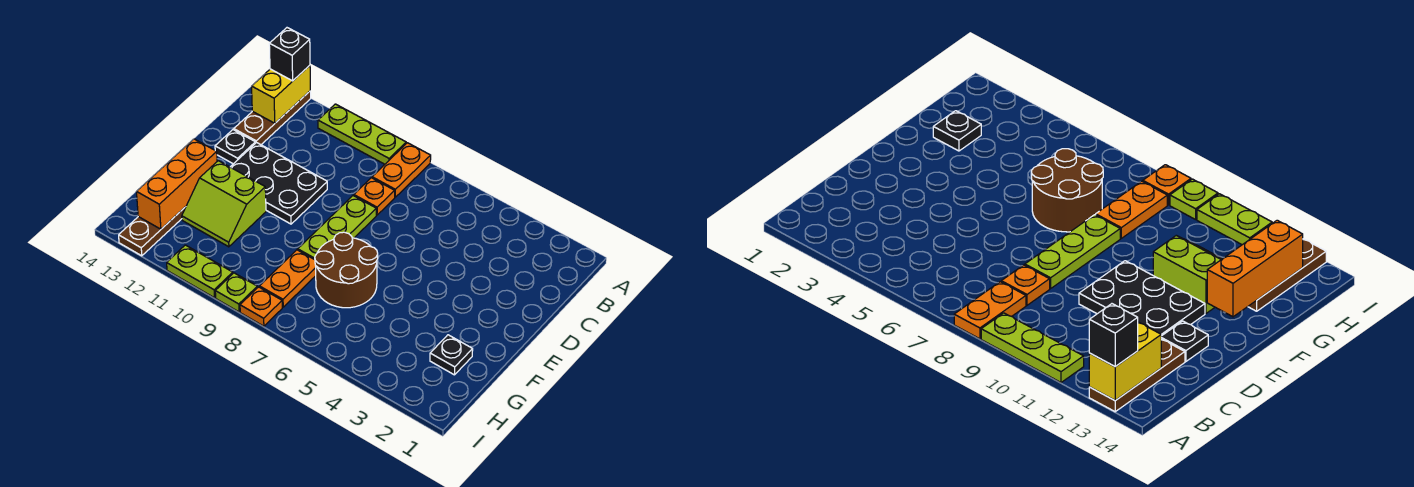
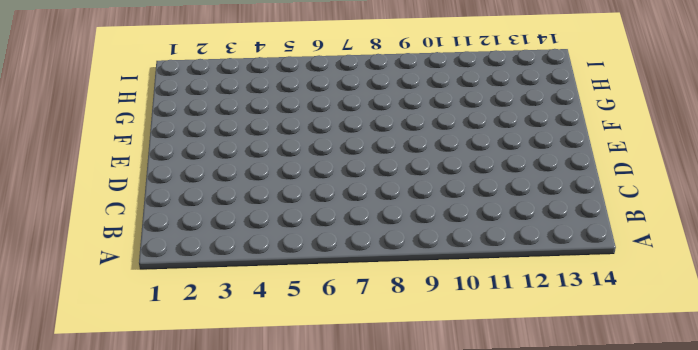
none -> orange plate A8:B8 level 1
none -> lime plate A9:A11 level 1
none -> brown plate A13:C13 level 1

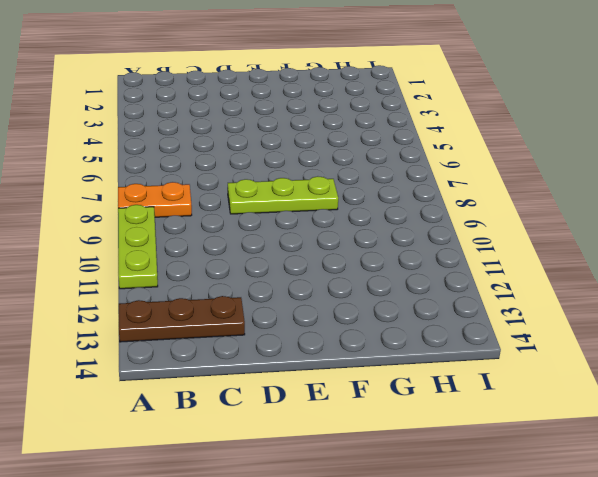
none -> orange plate C8 level 1
none -> black plate D10:E12 level 1
none -> black plate D13 level 1

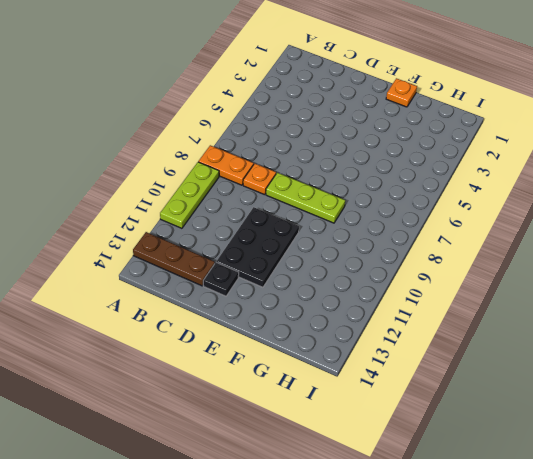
orange plate F1 level 1 -> orange plate I8 level 1
none -> brown round brick F6:G7 level 1
none -> lime slope F11:G12 level 1 top F
none -> black plate G2 level 1

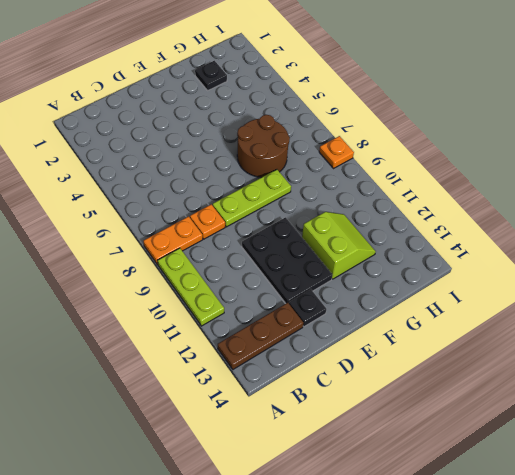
none -> orange plate G8:H8 level 1
none -> brown plate G13:I13 level 1
none -> lime plate I9 level 1

